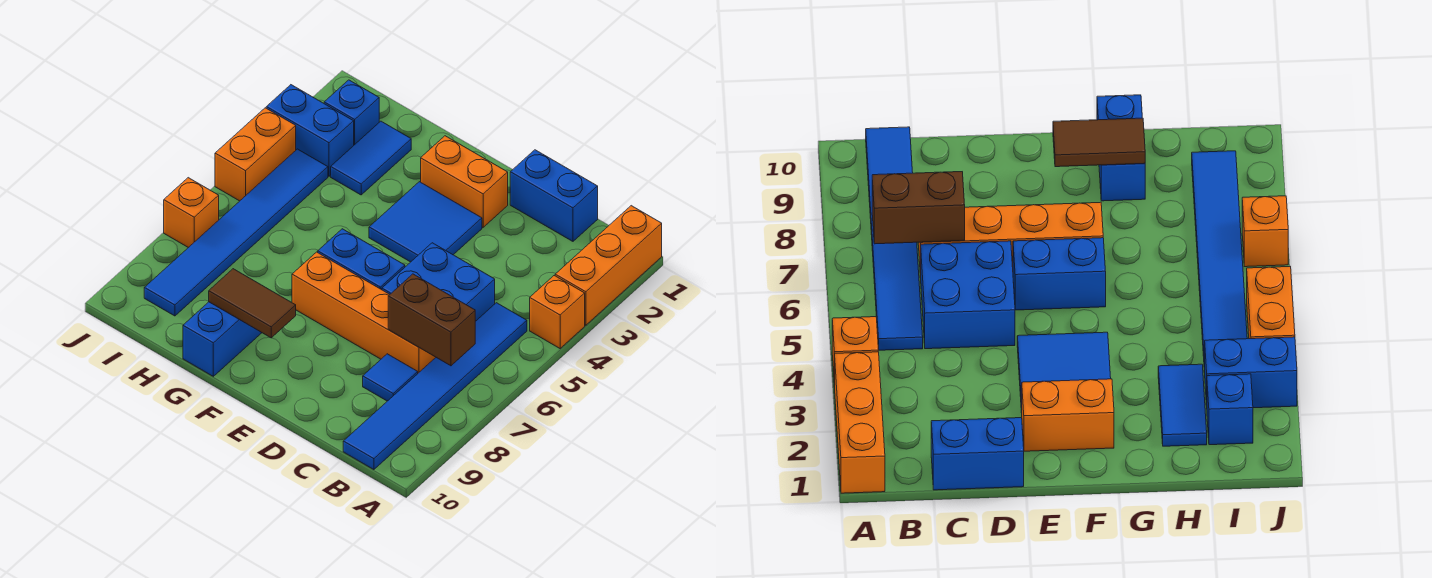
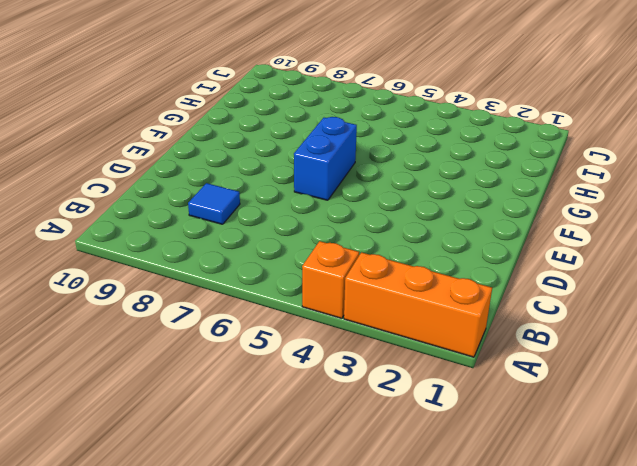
none -> blue tile B5:B10 level 1
none -> blue brick C1:D1 level 1
none -> blue brick C5:D6 level 1

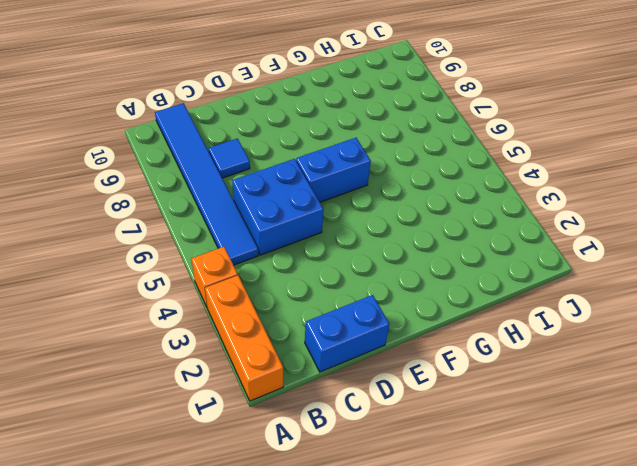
none -> orange brick C7:F7 level 1
none -> orange brick E2:F2 level 1
none -> blue tile E3:F4 level 1

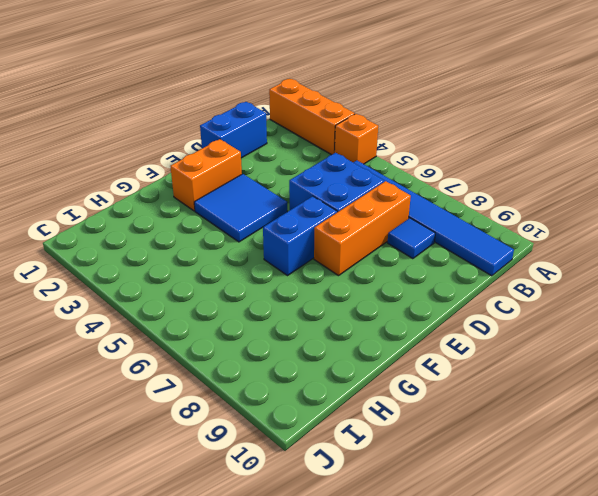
orange brick C7:E7 level 1 -> orange brick C7:F7 level 1
none -> blue brick G9:G10 level 1
none -> blue tile H2:H3 level 1
none -> blue brick I2 level 1

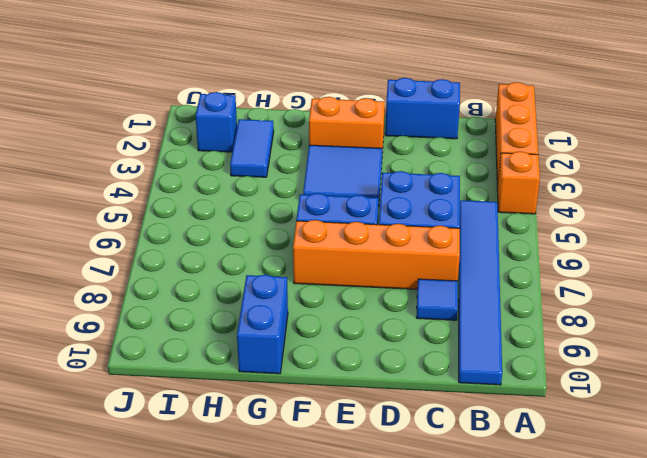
none -> blue brick I3:J3 level 1
none -> blue tile I4:I9 level 1
none -> orange brick J4:J5 level 1

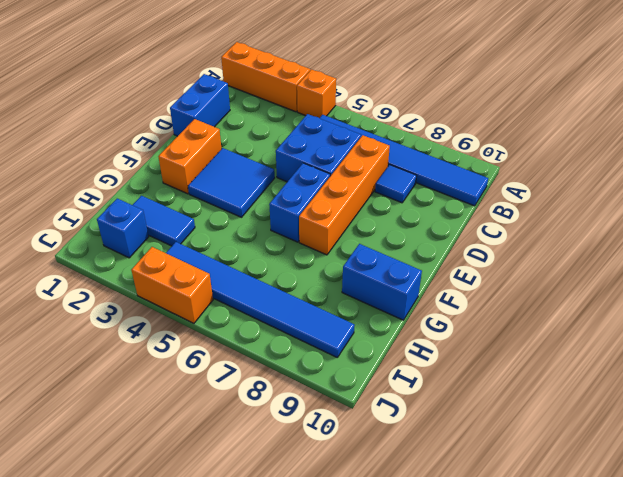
none -> blue brick I3:J3 level 1
none -> orange brick J7 level 1
none -> brown brick B7:C7 level 2

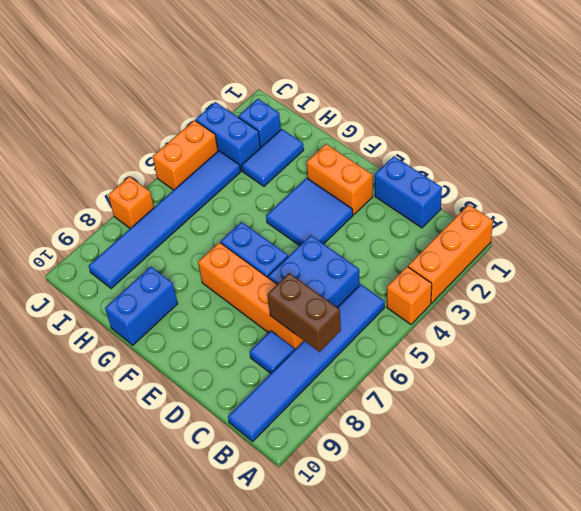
none -> brown tile F9:G9 level 2

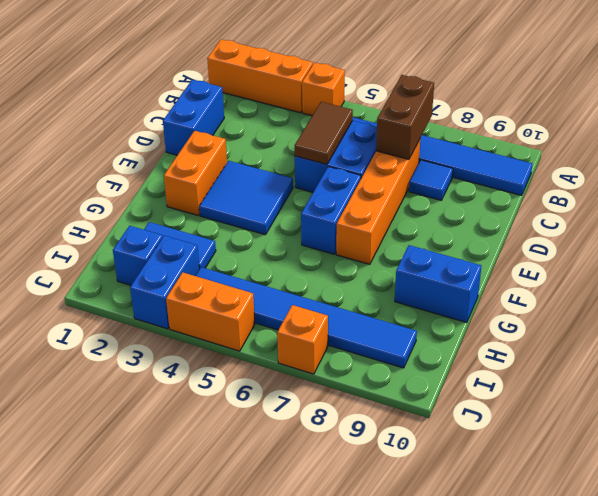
brown tile C5:D5 level 2 -> brown tile F9:G9 level 2

